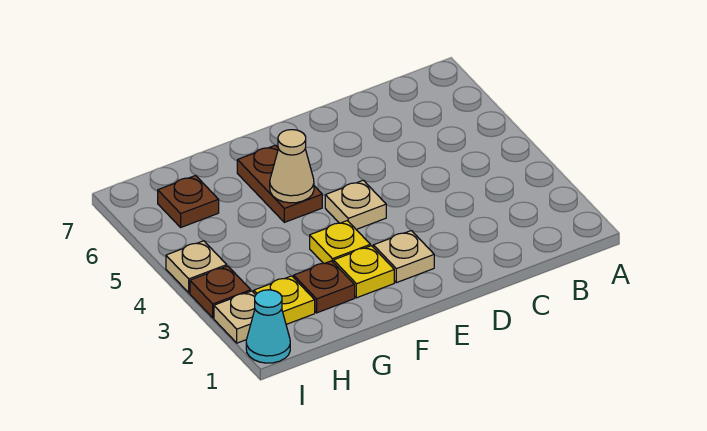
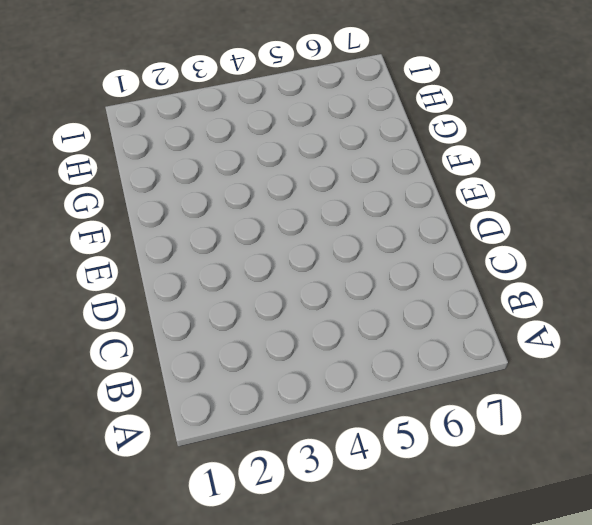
none -> tan plate E2 level 1
none -> tan plate E4 level 1
none -> yellow plate F2 level 1

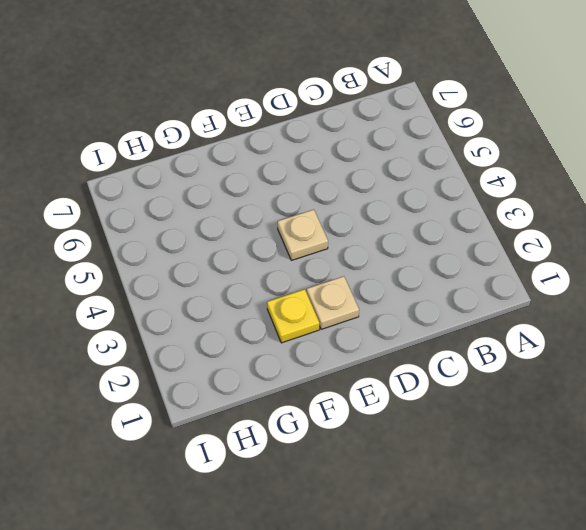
none -> yellow plate F3 level 1
none -> brown plate F5:F6 level 1
none -> brown plate G2 level 1

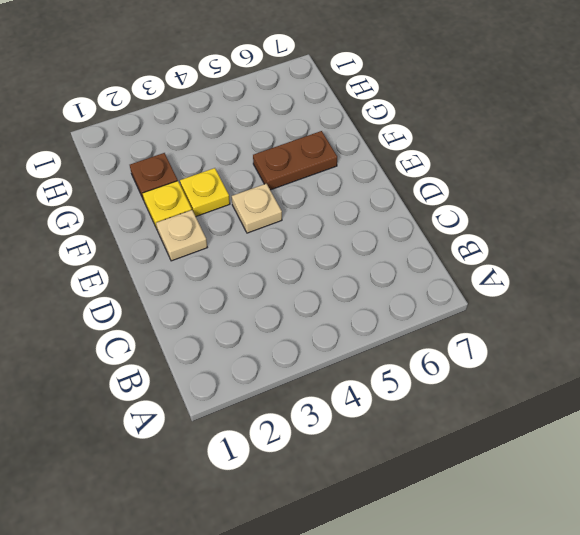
none -> yellow plate H2 level 1
none -> brown plate H6 level 1
none -> cyan cone I1 level 1

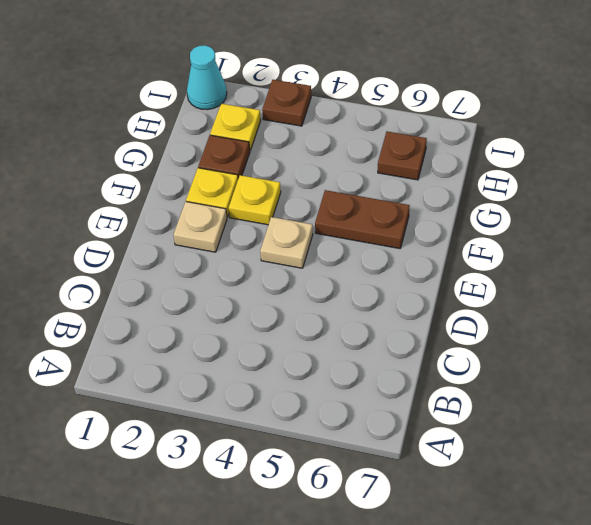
none -> tan plate I2 level 1
none -> tan plate I4 level 1
none -> tan cone F5 level 2

